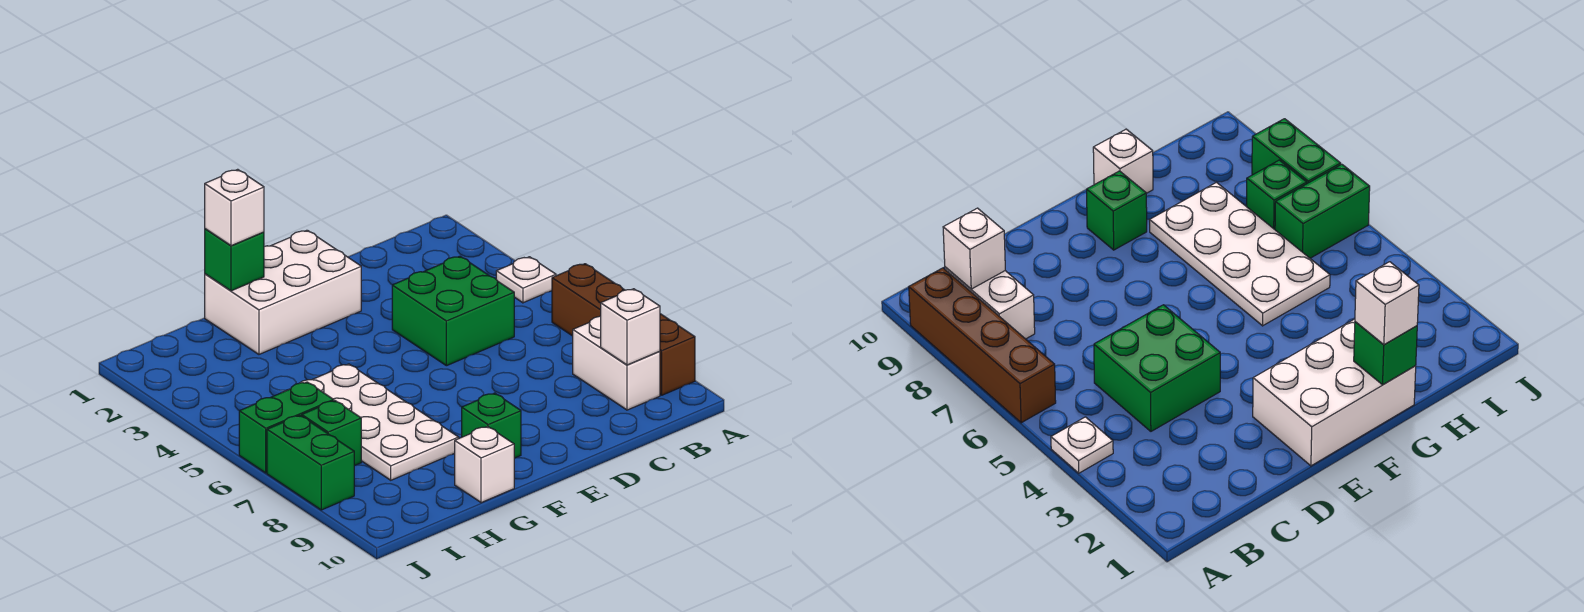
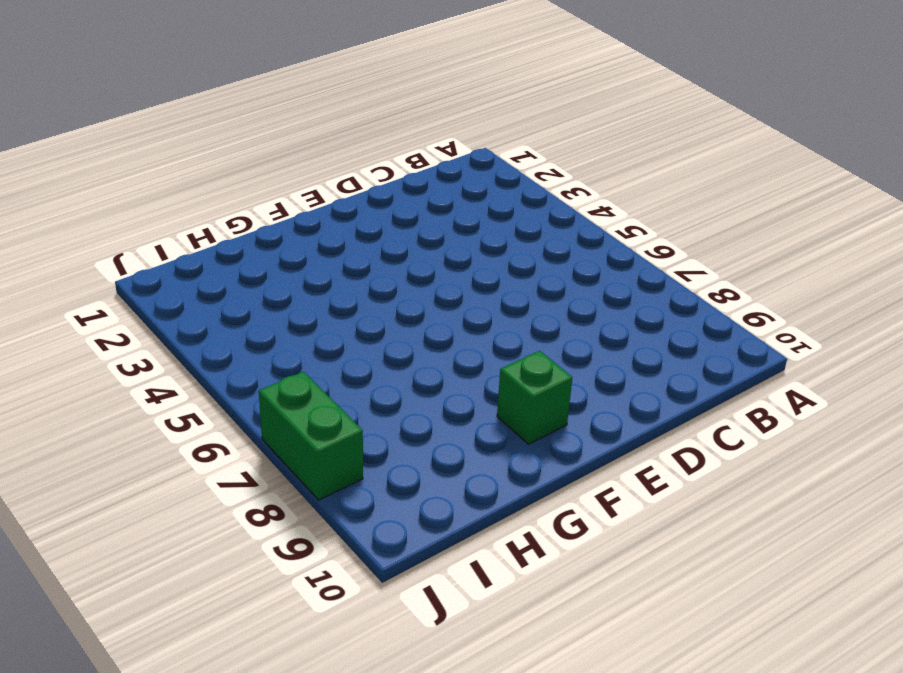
none -> white plate A4 level 1
none -> brown brick A6:A9 level 1
none -> white brick B8:B9 level 1

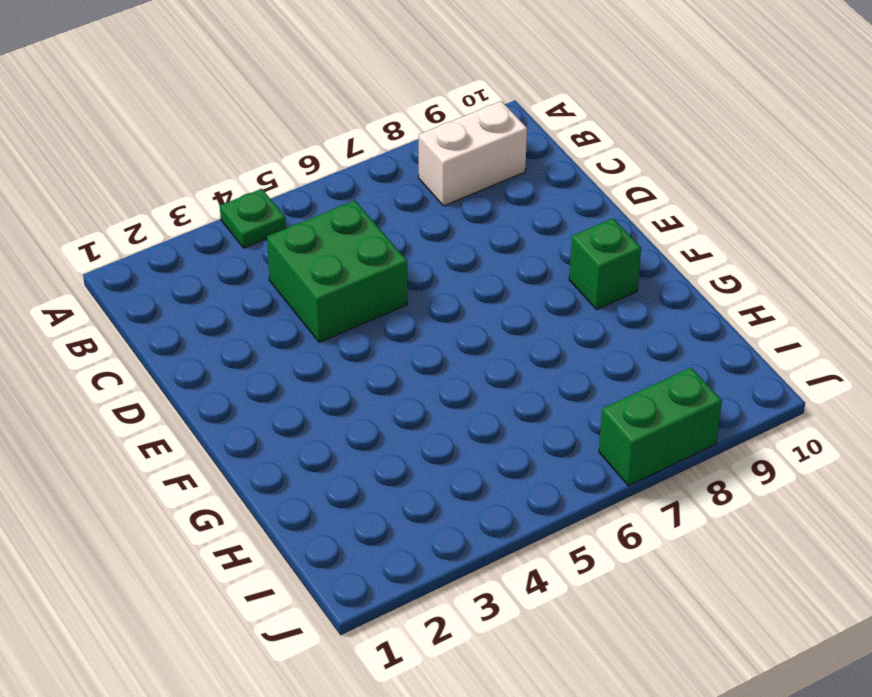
green plate A4 level 1 -> white plate A4 level 1
none -> brown brick A6:A9 level 1
none -> white brick E1:G2 level 1
none -> white plate G5:H8 level 1

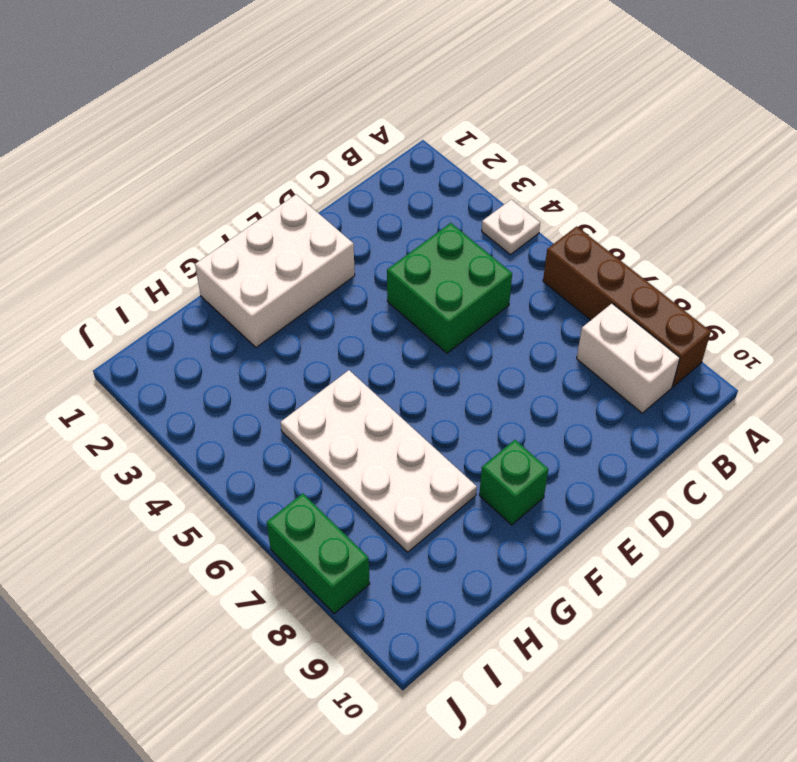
none -> white brick G10 level 1
none -> green brick I6:J6 level 1
none -> green brick I7 level 1

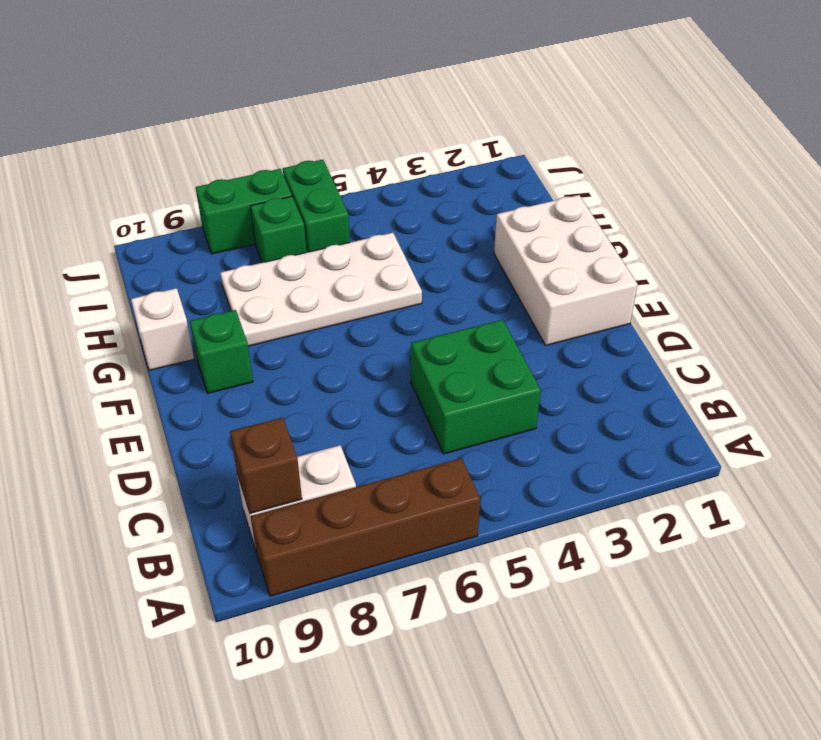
brown brick B9 level 2 -> white brick B9 level 2
none -> white plate A4 level 1
none -> green brick G1 level 2
none -> white brick G1 level 3

